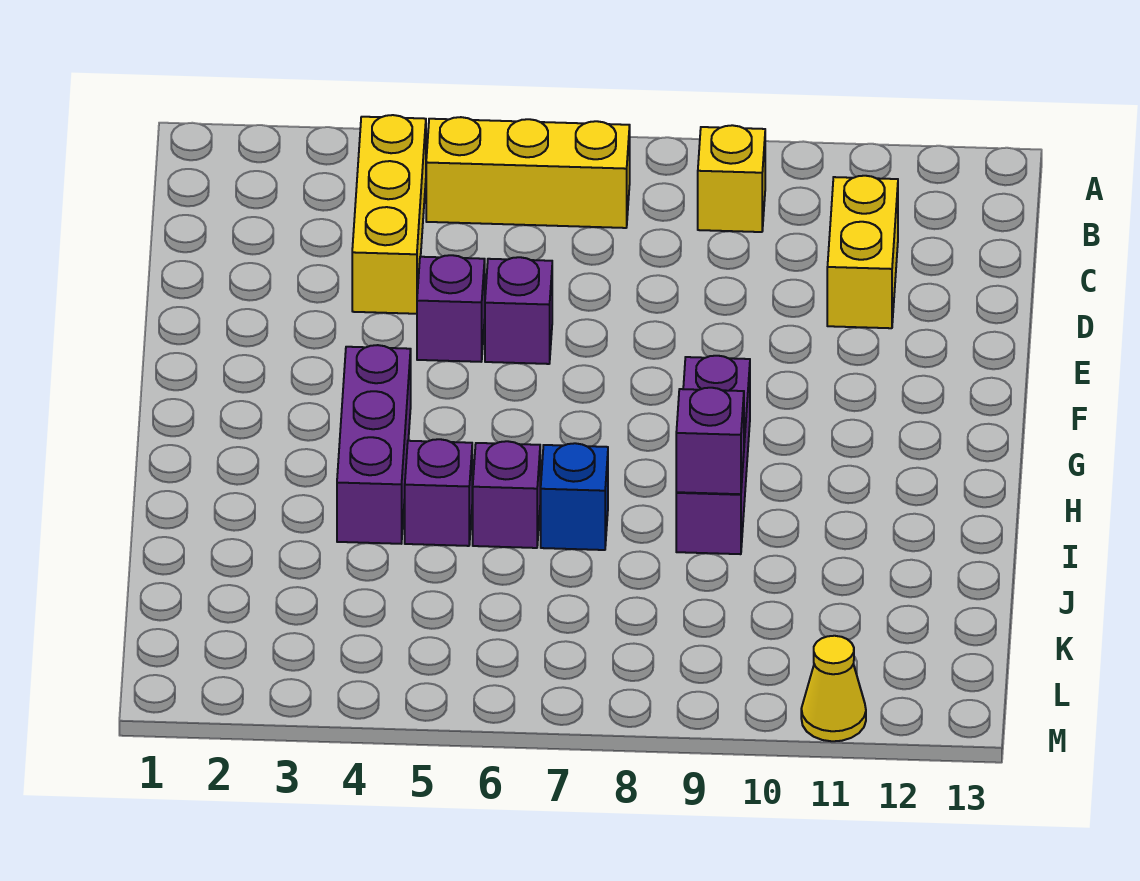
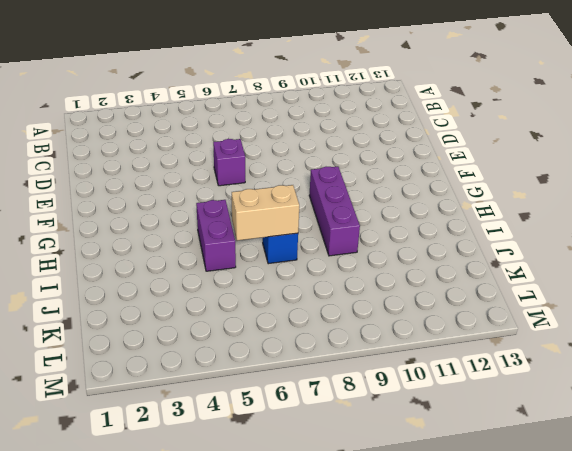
purple brick H5:I5 level 1 -> purple brick I5 level 1
tan brick I6:I7 level 2 -> none
none -> yellow brick B4:D4 level 1
none -> yellow brick B5:B7 level 1
none -> yellow brick B9 level 1

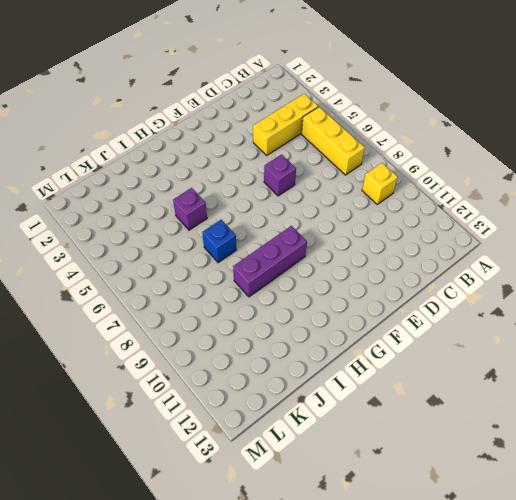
none -> yellow brick C11:D11 level 1
none -> purple brick E5 level 1
none -> purple brick G4:I4 level 1

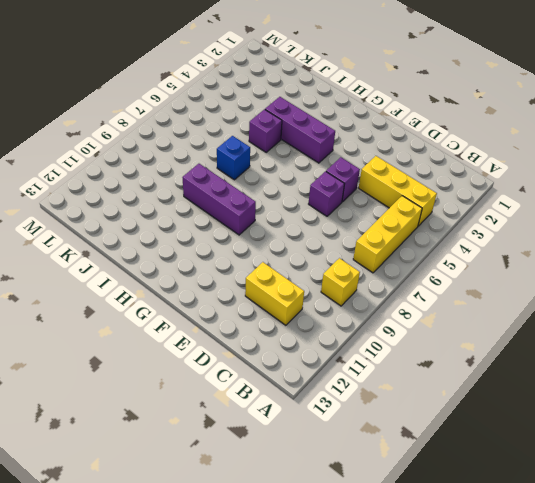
none -> purple brick I6 level 1
none -> yellow cone M11 level 1
none -> purple brick I9 level 2

